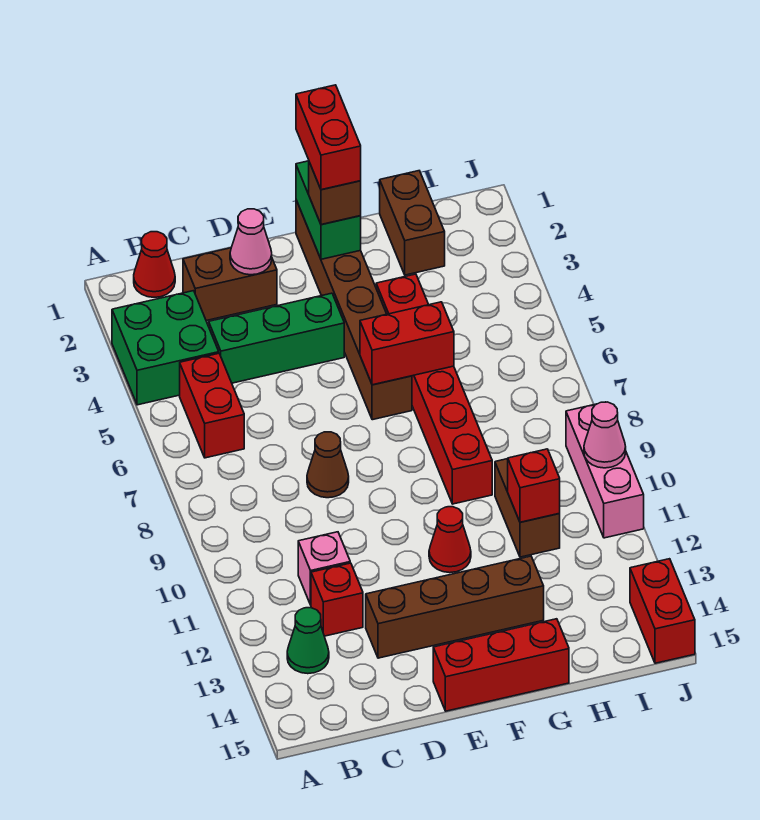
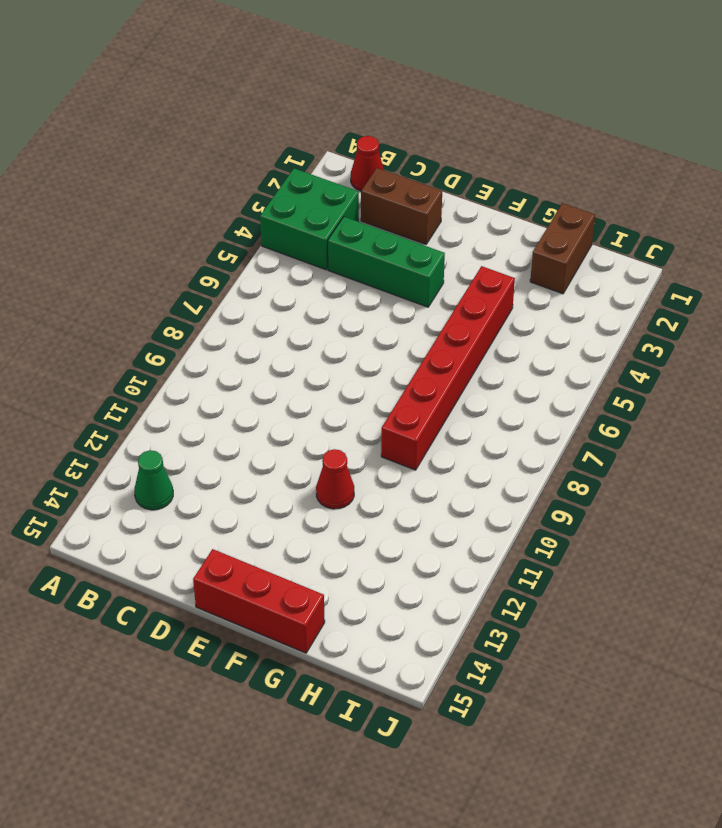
none -> red brick B5:B6 level 1
none -> pink brick C11 level 1
none -> red brick C12 level 1

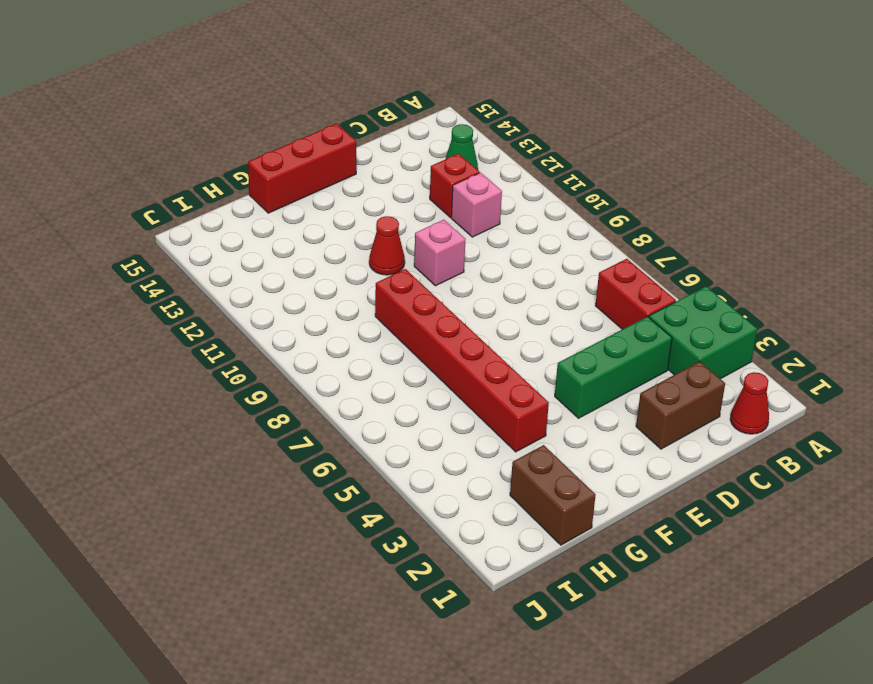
pink brick E10 level 1 -> none
none -> brown cone D8 level 1
none -> brown brick D13:G13 level 1
none -> brown brick F1:F6 level 1

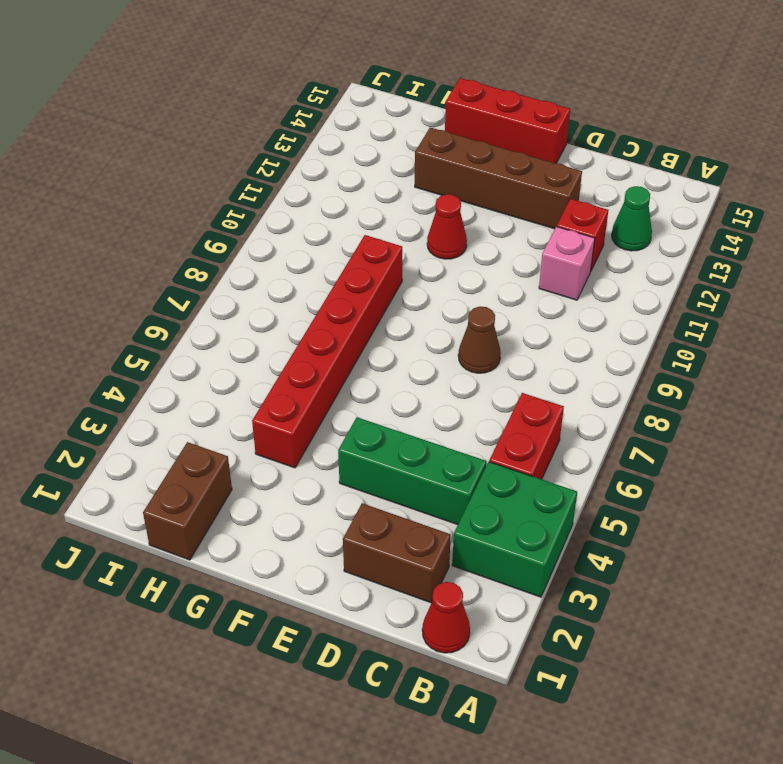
none -> brown brick F1:F6 level 1
none -> brown brick H10:H11 level 1
none -> pink brick J9:J11 level 1

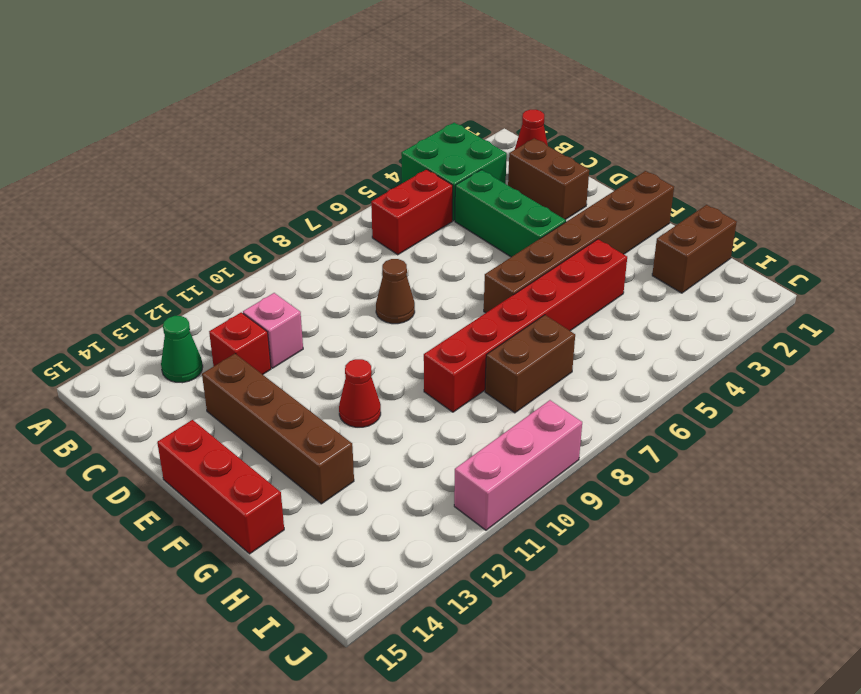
brown brick H7:H8 level 1 -> brown brick H10:H11 level 1
none -> red brick J14:J15 level 1
none -> pink cone D2 level 2
none -> green brick F1:F2 level 2

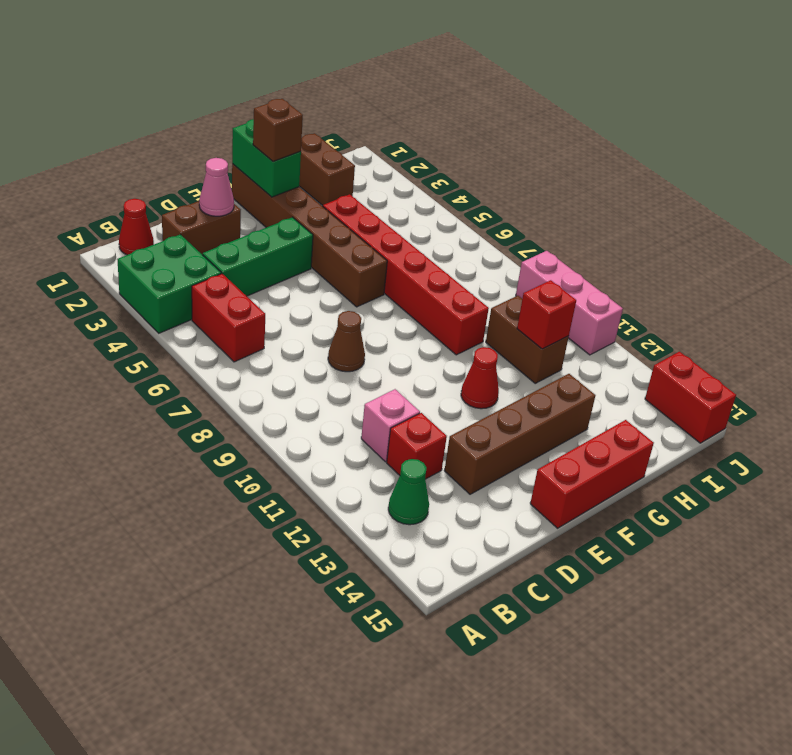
none -> red brick F6:G6 level 2
none -> pink cone J10 level 2
none -> red brick F1:F2 level 4

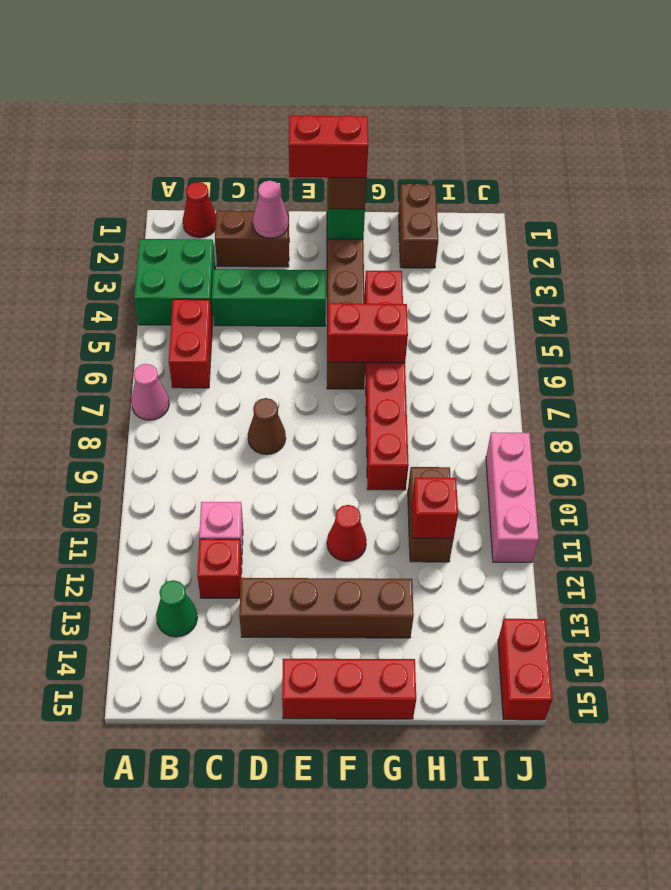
pink cone A7 level 1 -> pink cone J10 level 2
red brick E2:F2 level 4 -> red brick F1:F2 level 4

